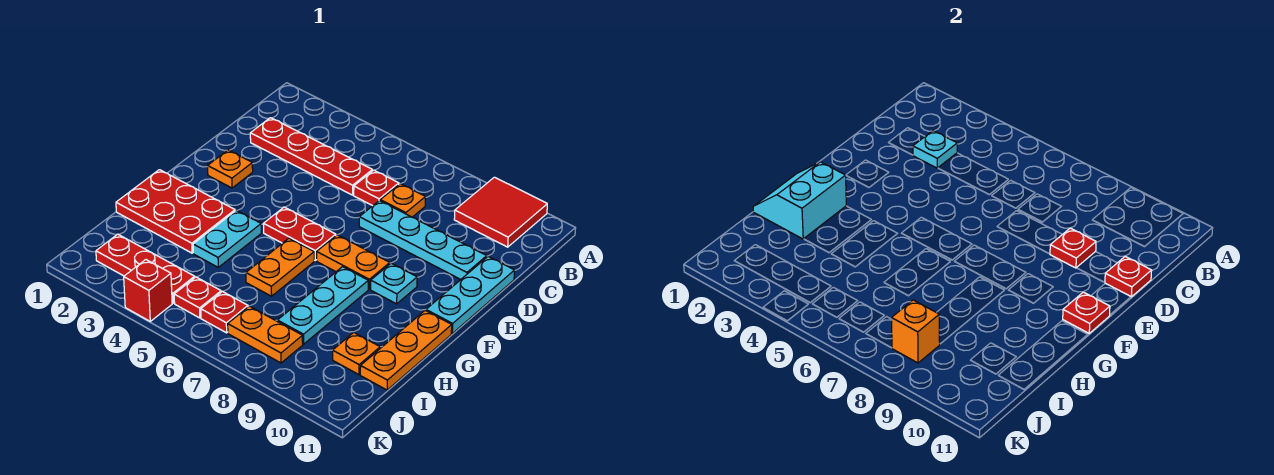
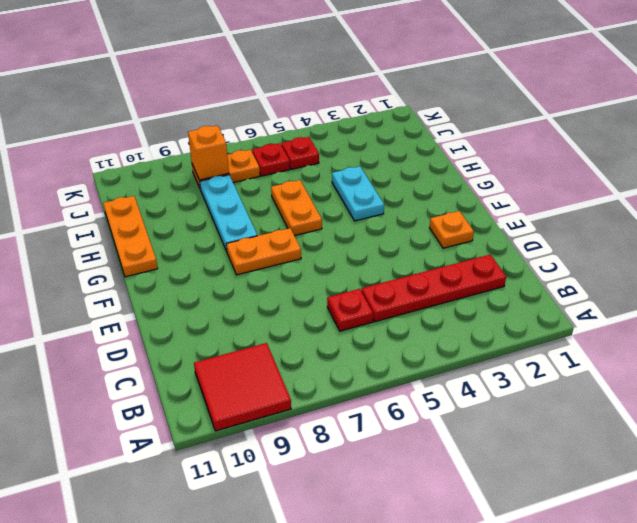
none -> orange plate C7 level 1
none -> cyan plate D7:D10 level 1
none -> cyan plate D11:F11 level 1

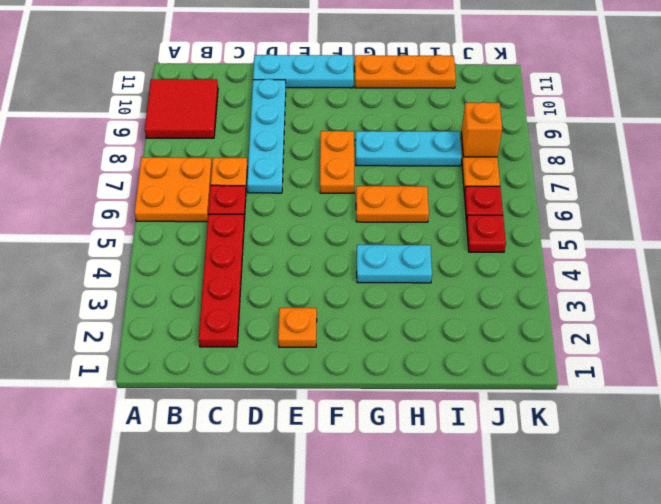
orange plate A6:B7 level 1 -> none
none -> red plate F5:F6 level 1
none -> cyan plate F9 level 1
none -> red plate G1:H3 level 1

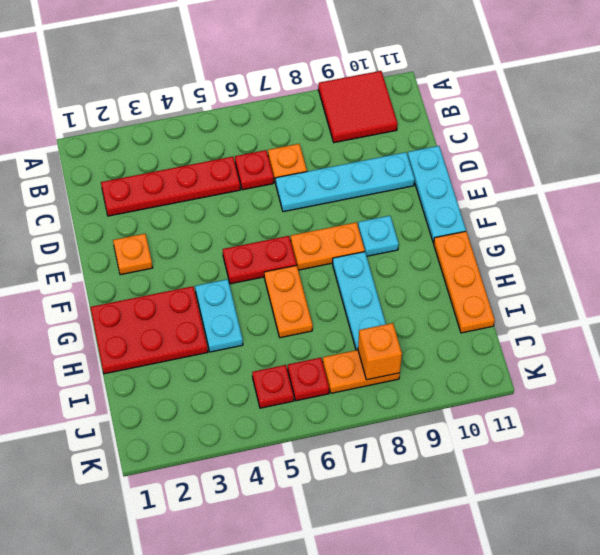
none -> orange plate I10 level 1
none -> red plate J2:J4 level 1
none -> red brick K4 level 1

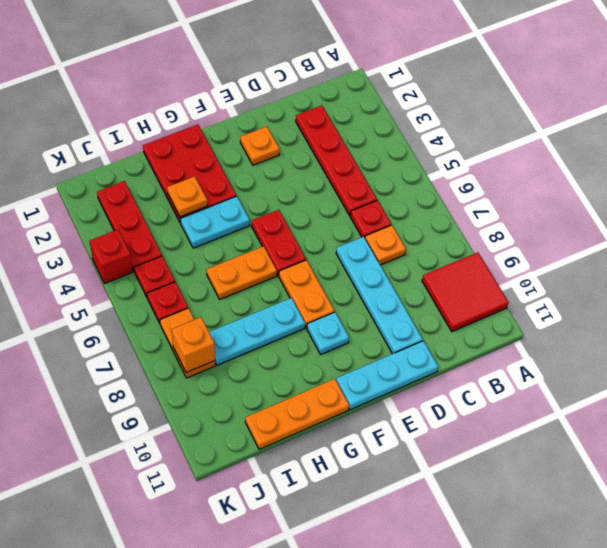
orange plate H3 level 2 -> orange plate I10 level 1
none -> cyan plate C3 level 2
none -> red plate D9 level 2
none -> red plate D11 level 2

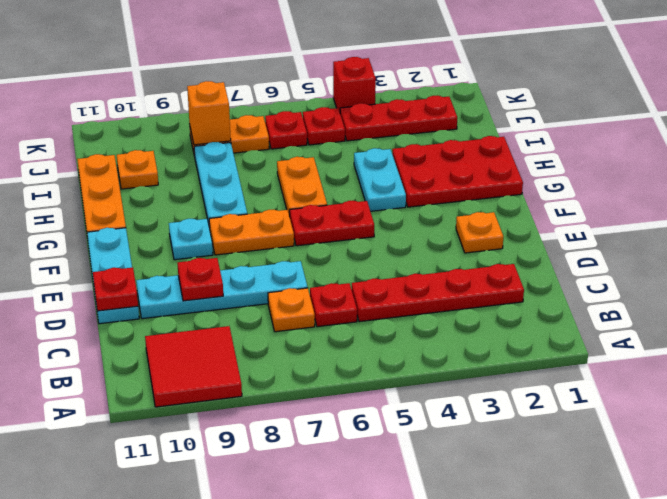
none -> cyan plate C3 level 2
none -> red plate F11 level 2
none -> cyan slope G1:H2 level 2 top 2

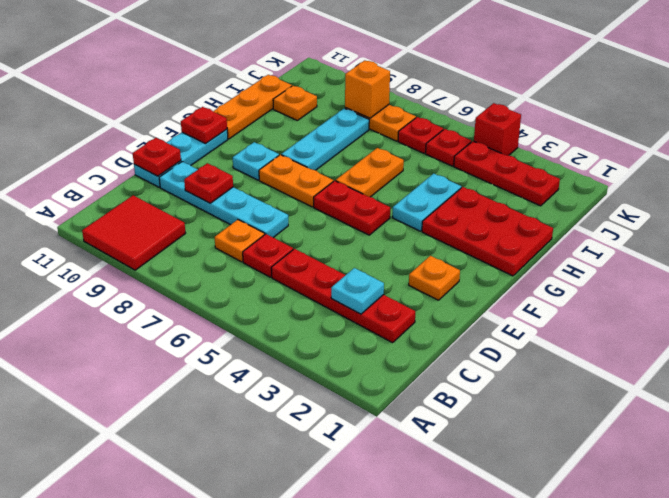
none -> cyan slope G1:H2 level 2 top 2

